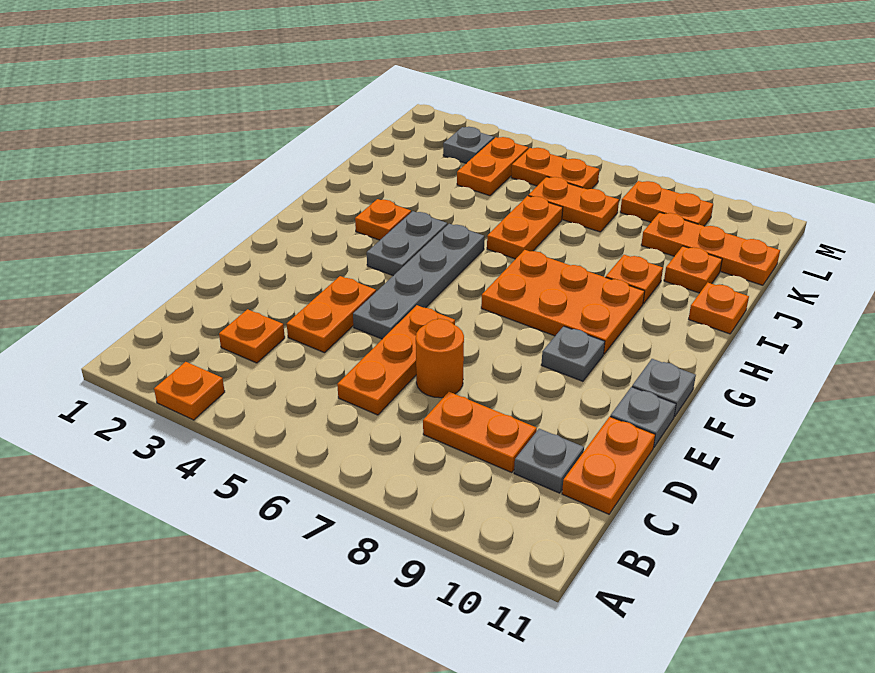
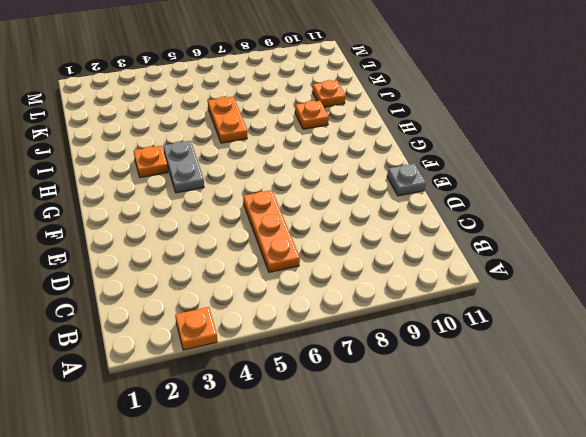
none -> orange plate C3 level 1
none -> orange plate C8:C9 level 1
none -> grey plate C10 level 1

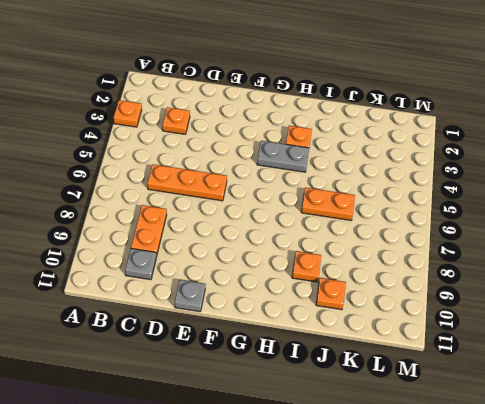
none -> orange plate C11:D11 level 1
none -> orange plate D4:E4 level 1
none -> orange round brick D7 level 1

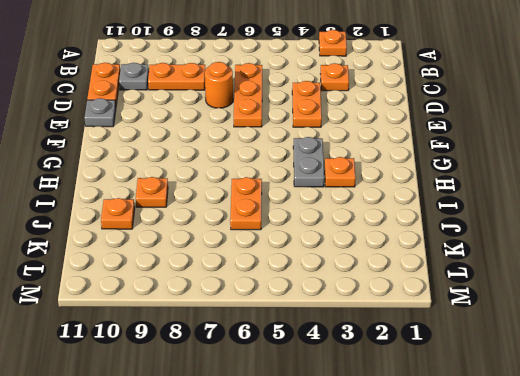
none -> grey plate E5:H5 level 1
none -> grey plate F9 level 1
none -> grey plate F11 level 1

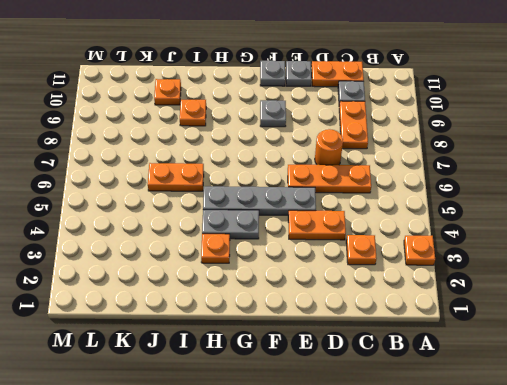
none -> orange plate G7:H9 level 1
none -> orange plate I11 level 1
none -> orange plate K4:L4 level 1

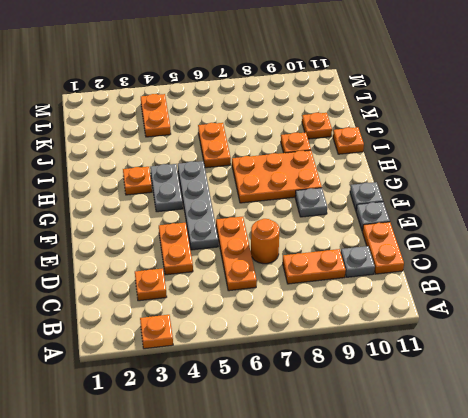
none -> orange plate K6:K7 level 1
none -> orange plate K9:K11 level 1
none -> grey plate L3 level 1

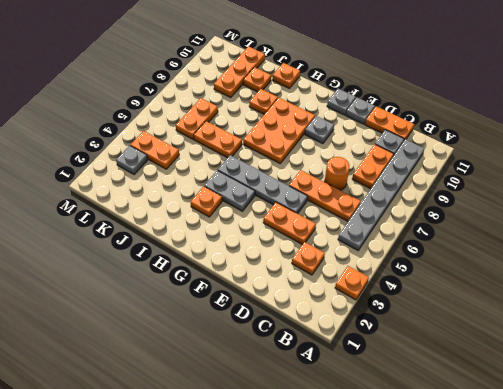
grey plate B5:B10 level 1 -> none
none -> orange plate L5:L6 level 1
none -> orange plate L8:L9 level 1

